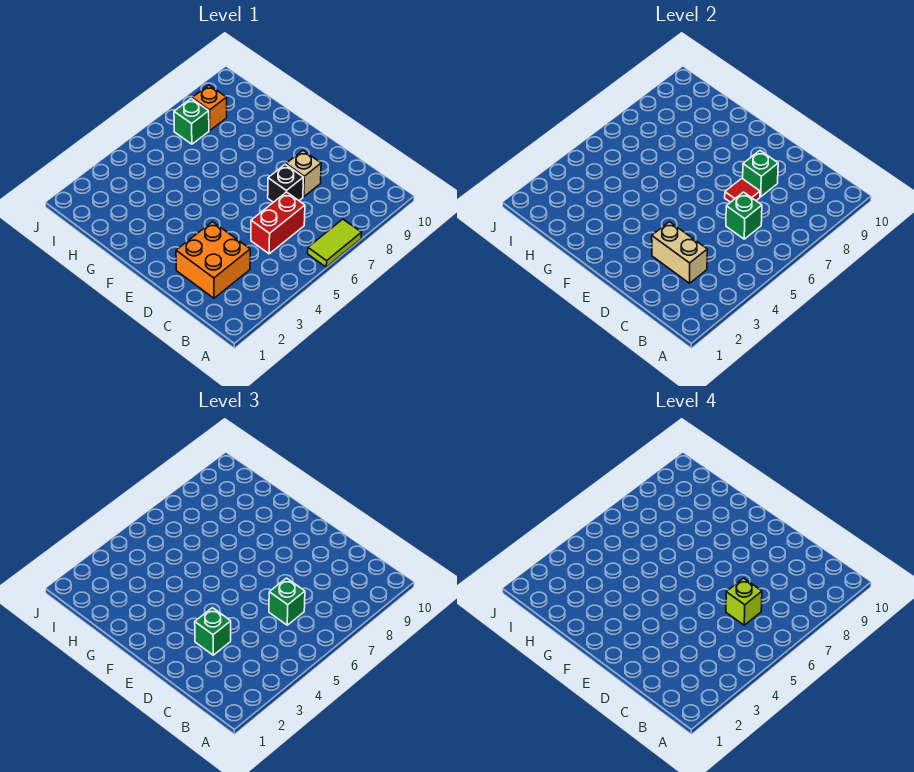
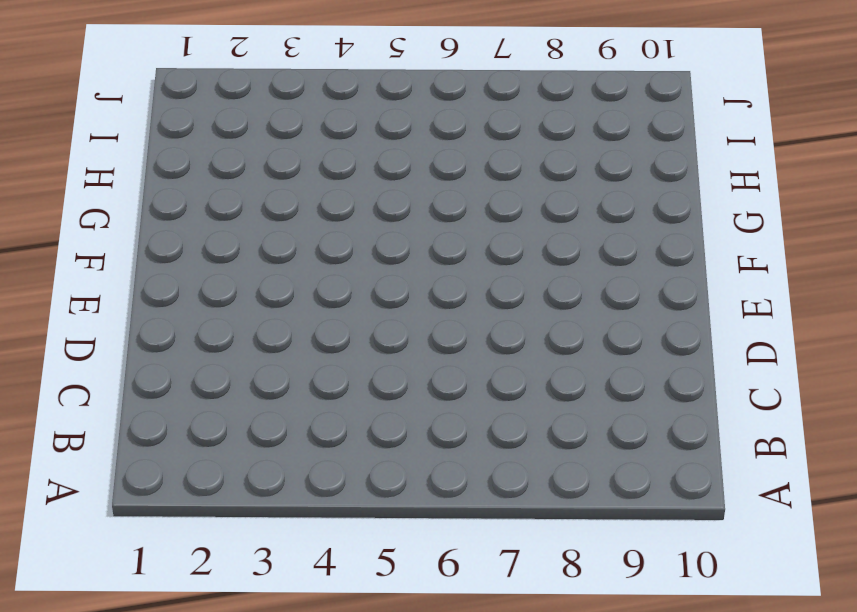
none -> lime tile A6:A7 level 1
none -> orange brick C2:D3 level 1
none -> red brick C5:C6 level 1

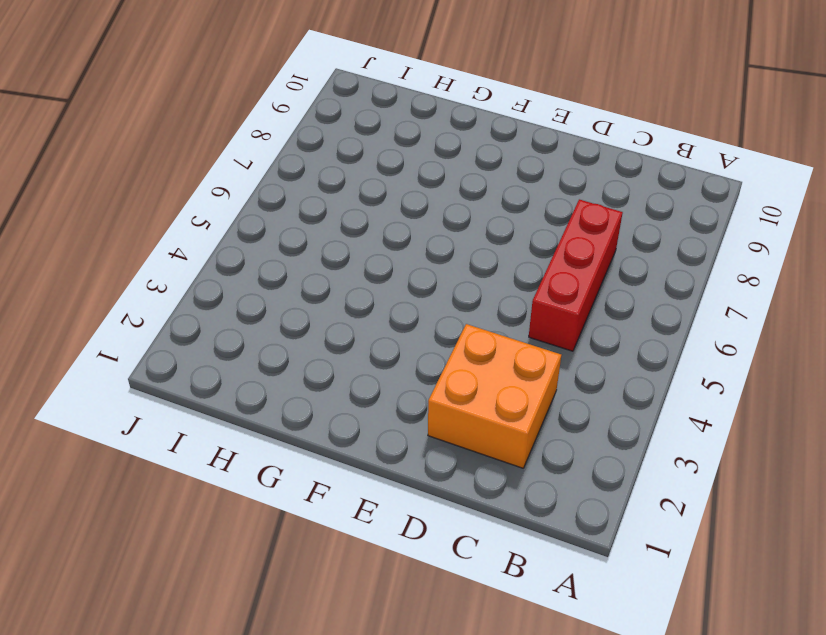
red brick C5:C7 level 1 -> red brick C5:C6 level 1
none -> lime tile A6:A7 level 1
none -> black brick D7 level 1
none -> tan brick D8 level 1

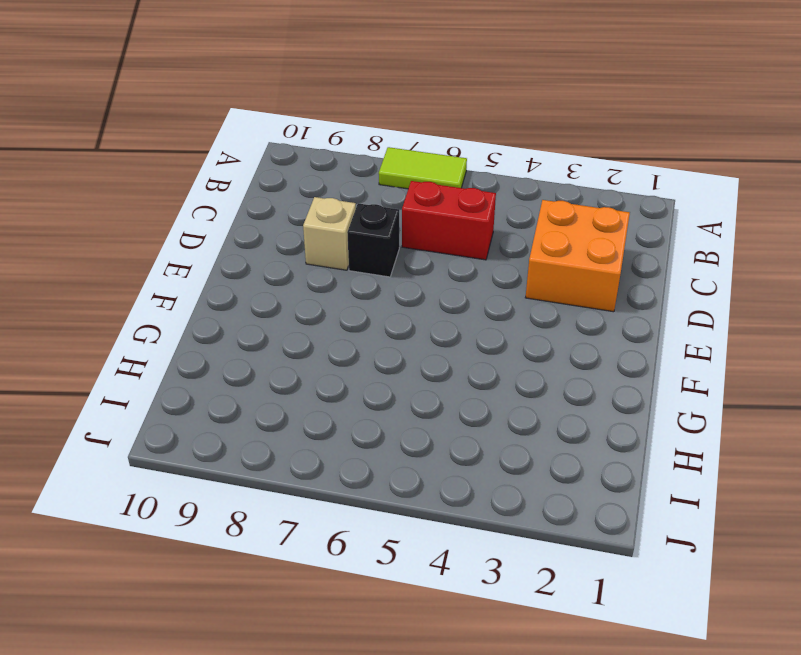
none -> green brick I7 level 1
none -> orange brick I8 level 1
none -> tan brick C3:D3 level 2

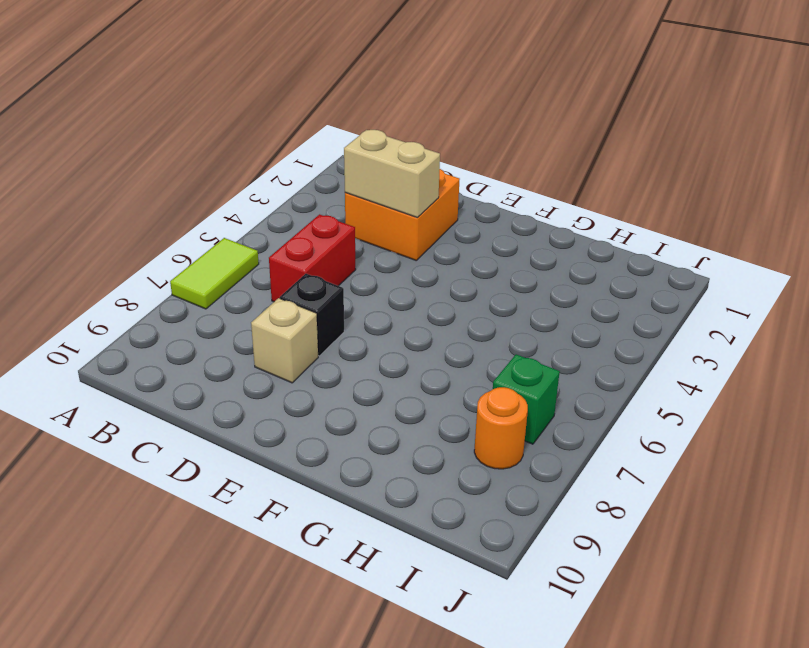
orange round brick I8 level 1 -> orange brick I8 level 1
none -> green brick C6 level 2
none -> red tile D7 level 2
none -> green brick D8 level 2

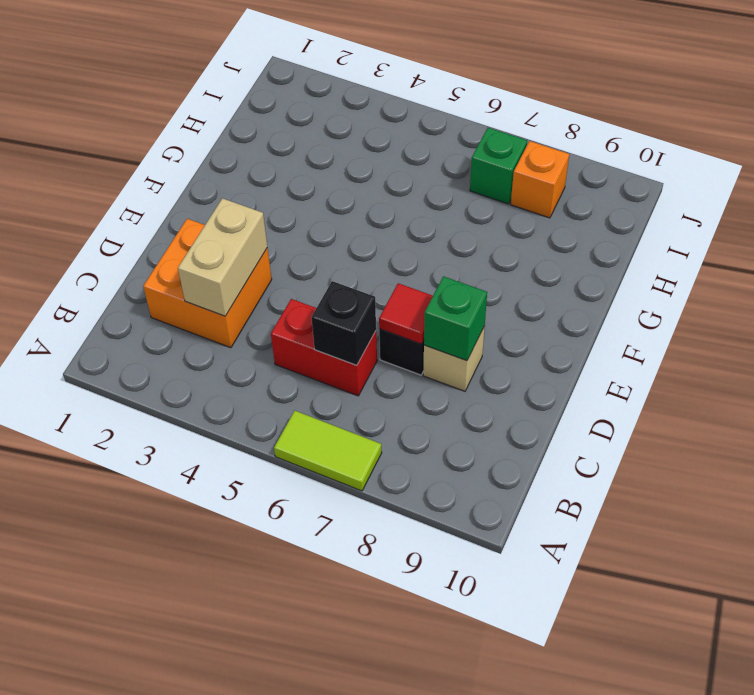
black brick C6 level 2 -> green brick C6 level 2
none -> green brick C6 level 3
none -> green brick D3 level 3
none -> lime brick C6 level 4

